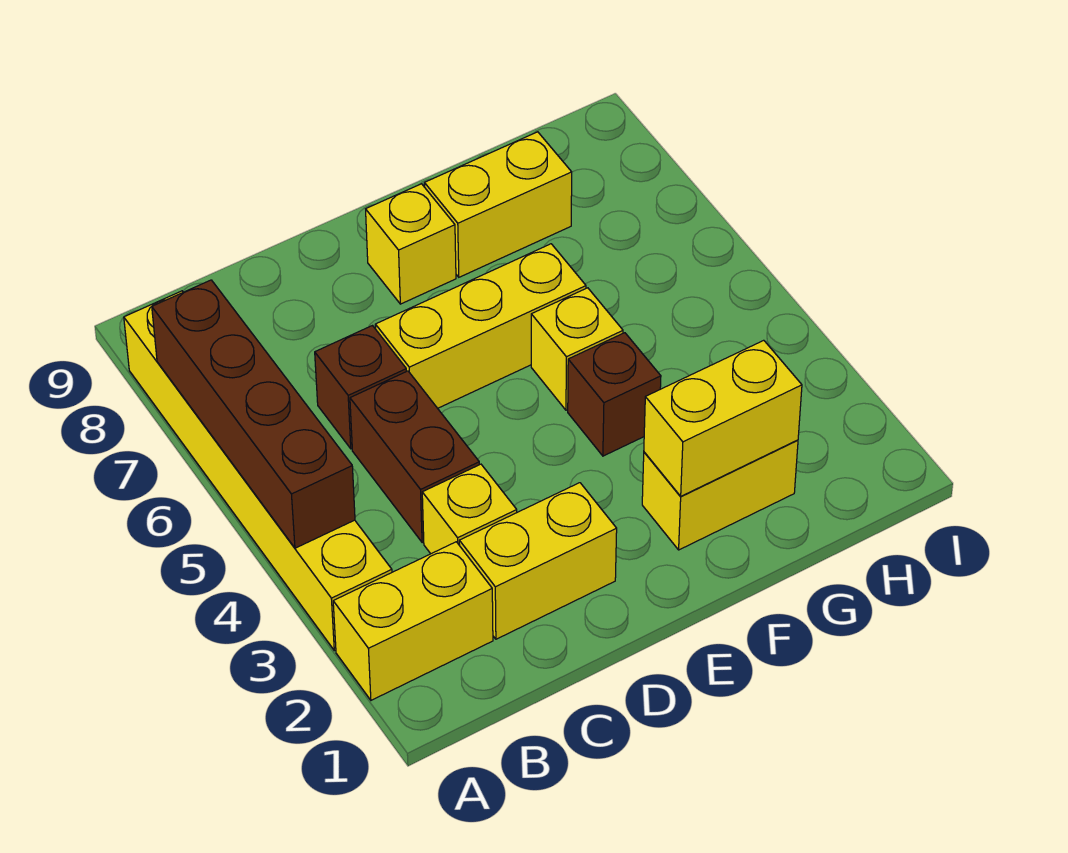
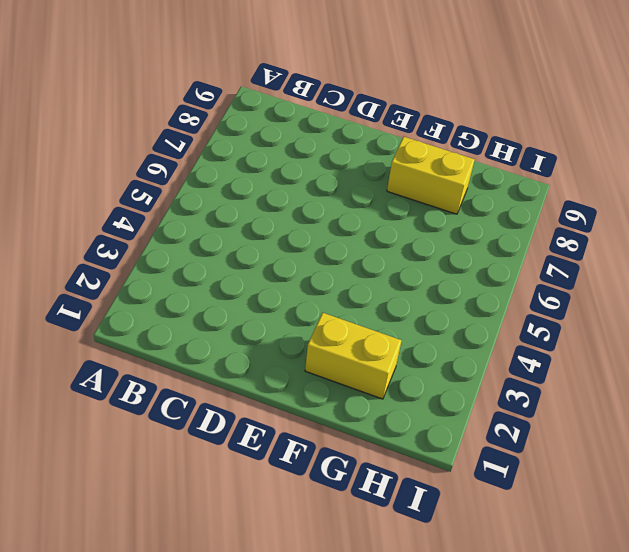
none -> yellow brick A2:B2 level 1
none -> yellow brick A3:A8 level 1
none -> yellow brick C2:D2 level 1

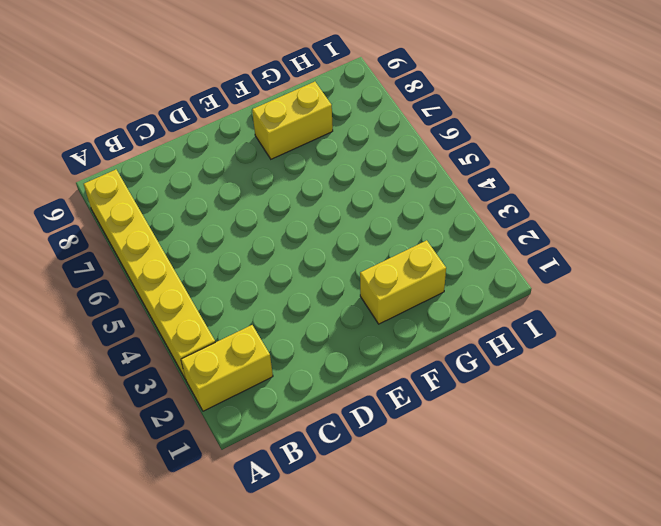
none -> yellow brick C2:D2 level 1
none -> yellow brick C3 level 1
none -> brown brick C4:C5 level 1

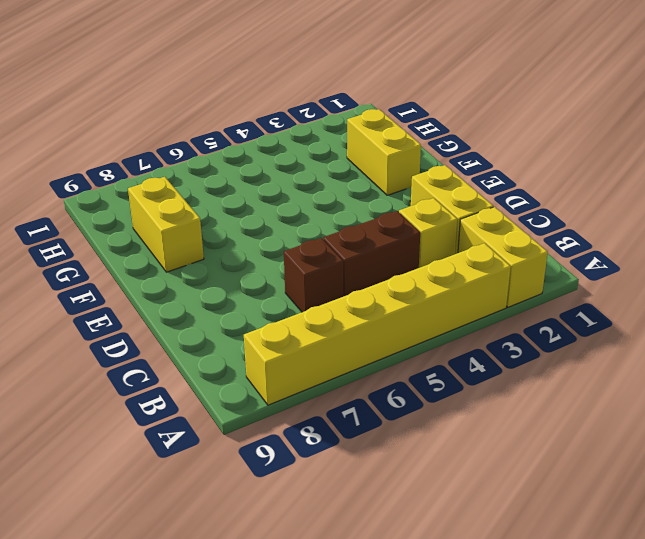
none -> yellow brick D6:F6 level 1
none -> yellow brick E8 level 1
none -> brown brick F4 level 1

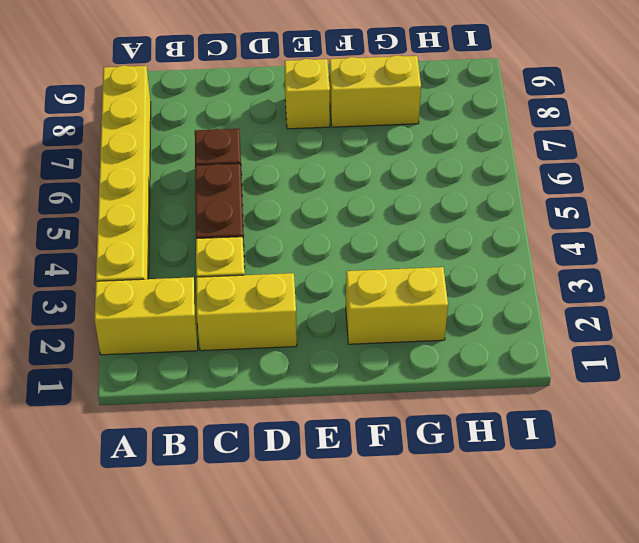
none -> yellow brick D6:F6 level 1
none -> brown brick F4 level 1
none -> yellow brick F5 level 1

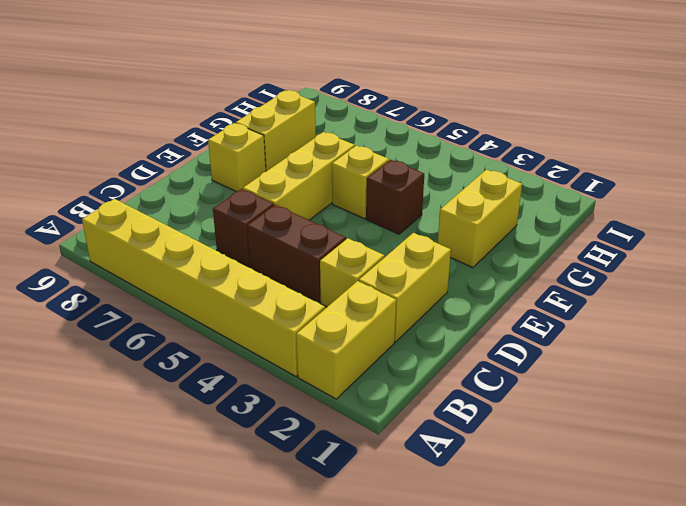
none -> brown brick A4:A7 level 2
none -> yellow brick F2:G2 level 2

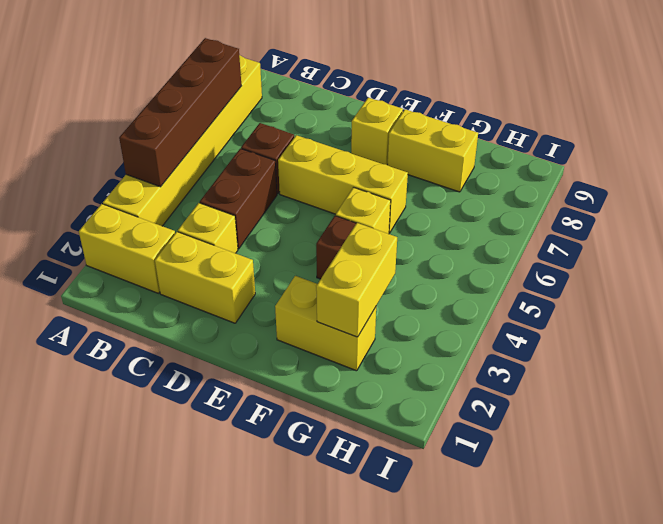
yellow brick G2:G3 level 2 -> yellow brick F2:G2 level 2

